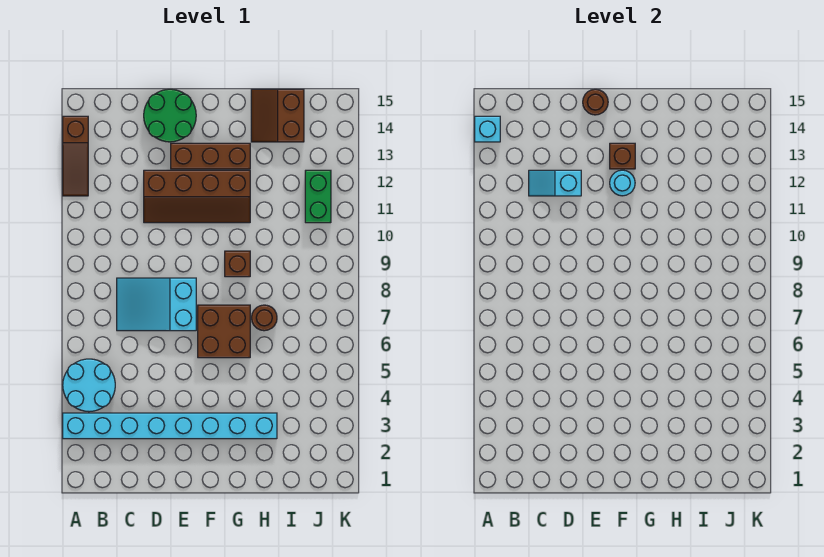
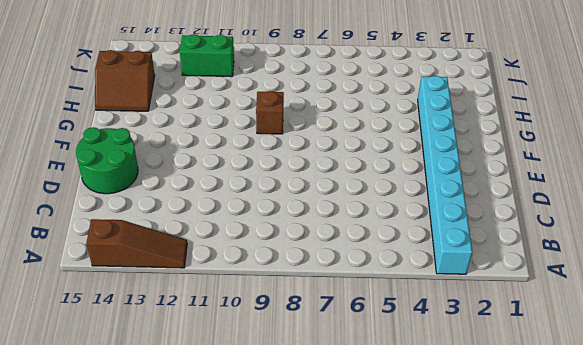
none -> cyan round brick A4:B5 level 1
none -> cyan slope C7:E8 level 1 top E
none -> brown slope D11:G12 level 1 top 12

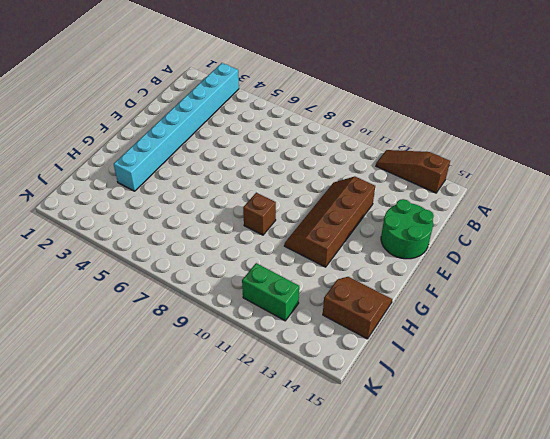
none -> cyan round brick A4:B5 level 1
none -> cyan slope C7:E8 level 1 top E
none -> brown brick E13:G13 level 1

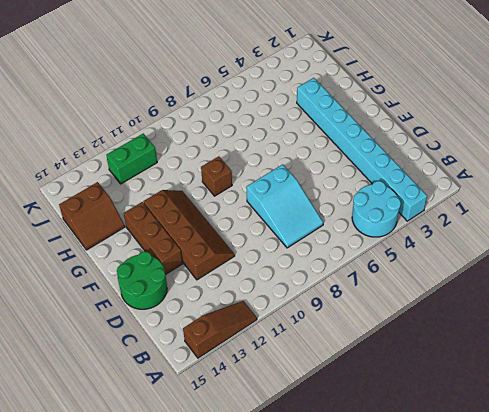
none -> brown brick F6:G7 level 1
none -> brown round brick H7 level 1
none -> cyan brick A14 level 2

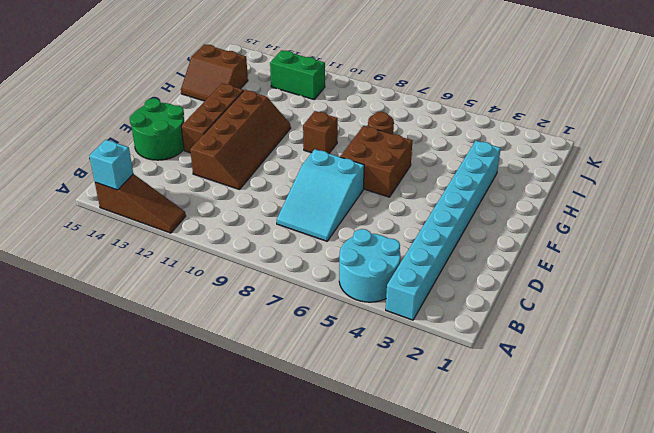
none -> cyan slope C12:D12 level 2 top D
none -> brown round brick E15 level 2
none -> cyan round brick F12 level 2

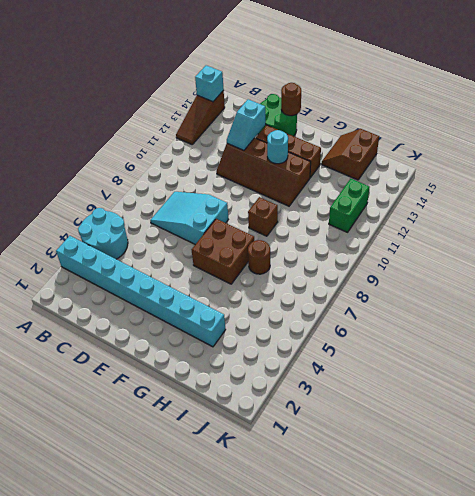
cyan slope D12:D13 level 2 top 13 -> cyan slope C12:D12 level 2 top D
none -> brown brick F13 level 2

